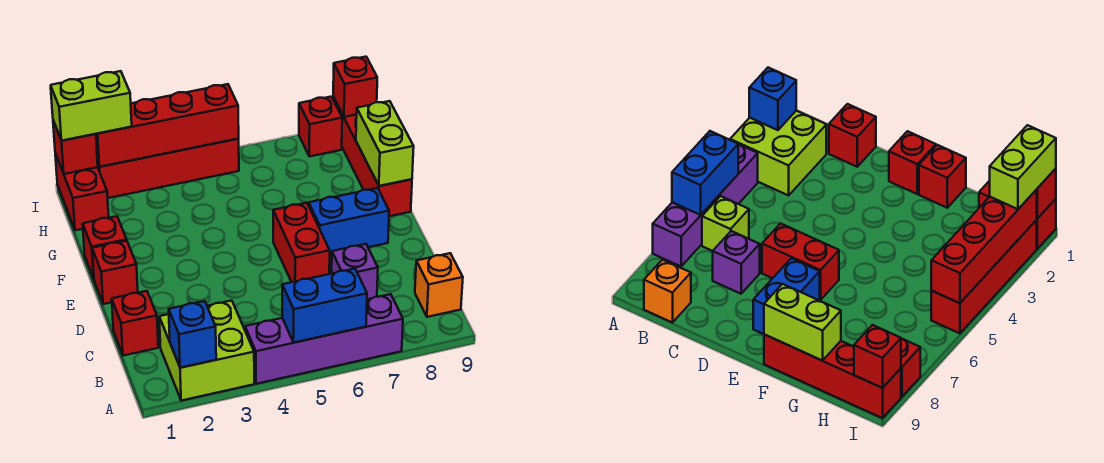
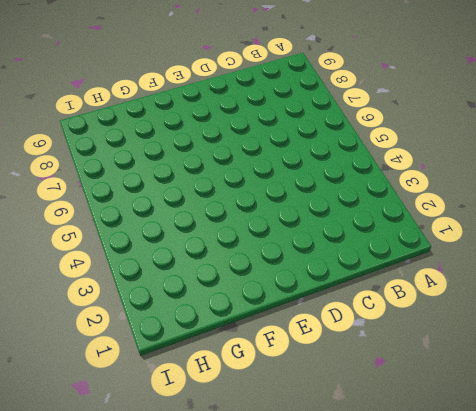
none -> lime brick A2:B3 level 1
none -> purple brick A4:A7 level 1
none -> lime brick B6 level 1

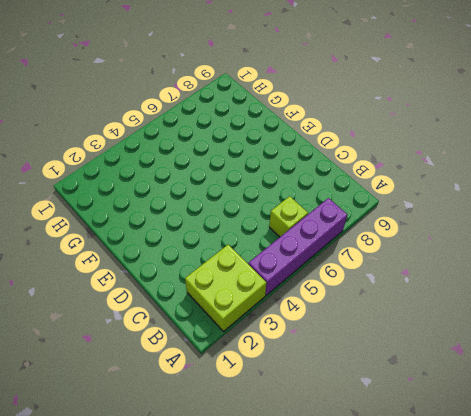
none -> orange brick B9 level 1
none -> red brick C1 level 1
none -> purple brick C7 level 1

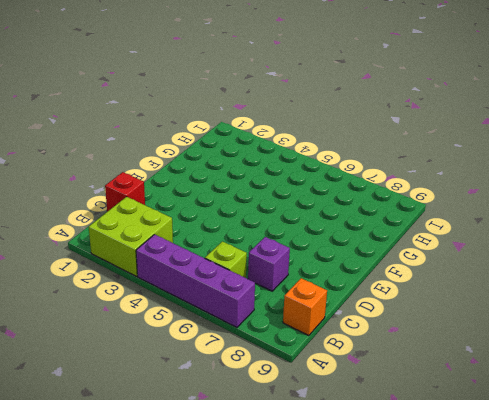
none -> red brick D6:E6 level 1
none -> red brick E1 level 1
none -> blue brick E7:E8 level 1

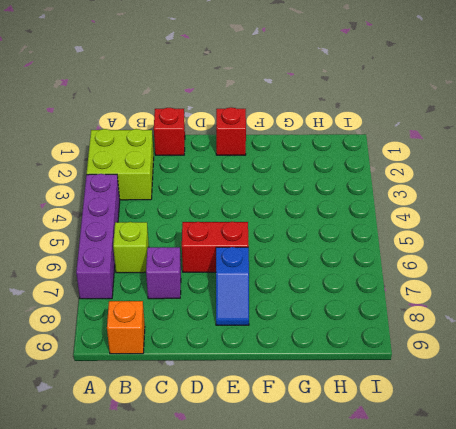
blue slope E7:E8 level 1 top 7 -> blue brick E7:E8 level 1
none -> red brick F1 level 1
none -> red brick F9:I9 level 1
none -> red brick H1:I1 level 1

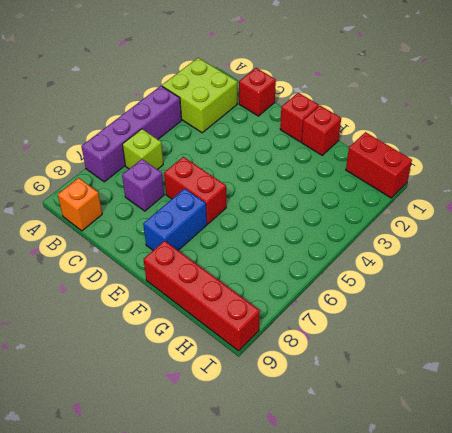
none -> red brick I2:I5 level 1
none -> red brick I8 level 1
none -> blue brick A2 level 2

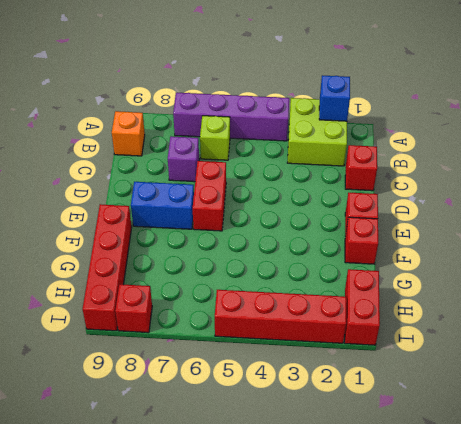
none -> blue brick A5:A6 level 2
none -> lime brick F9:G9 level 2
none -> red brick I1 level 2

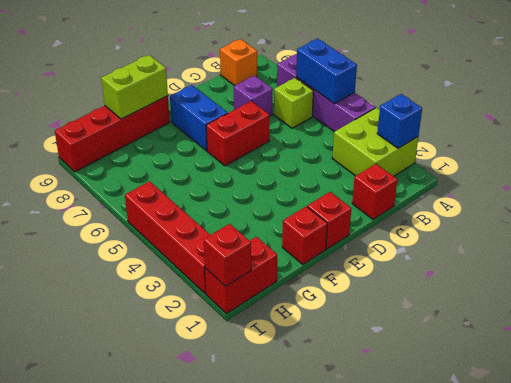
none -> red brick I8 level 1
none -> red brick I2:I5 level 2
none -> red brick I9 level 2

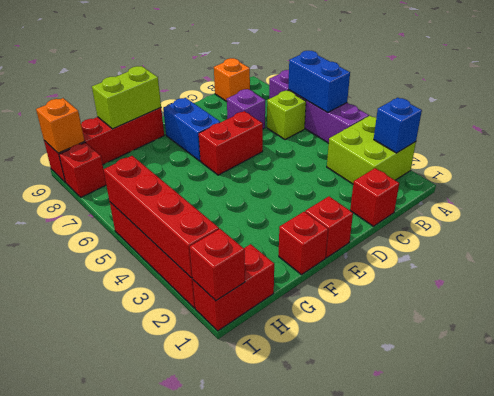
orange brick I9 level 2 -> red brick I9 level 2
none -> lime brick I1:I2 level 3

